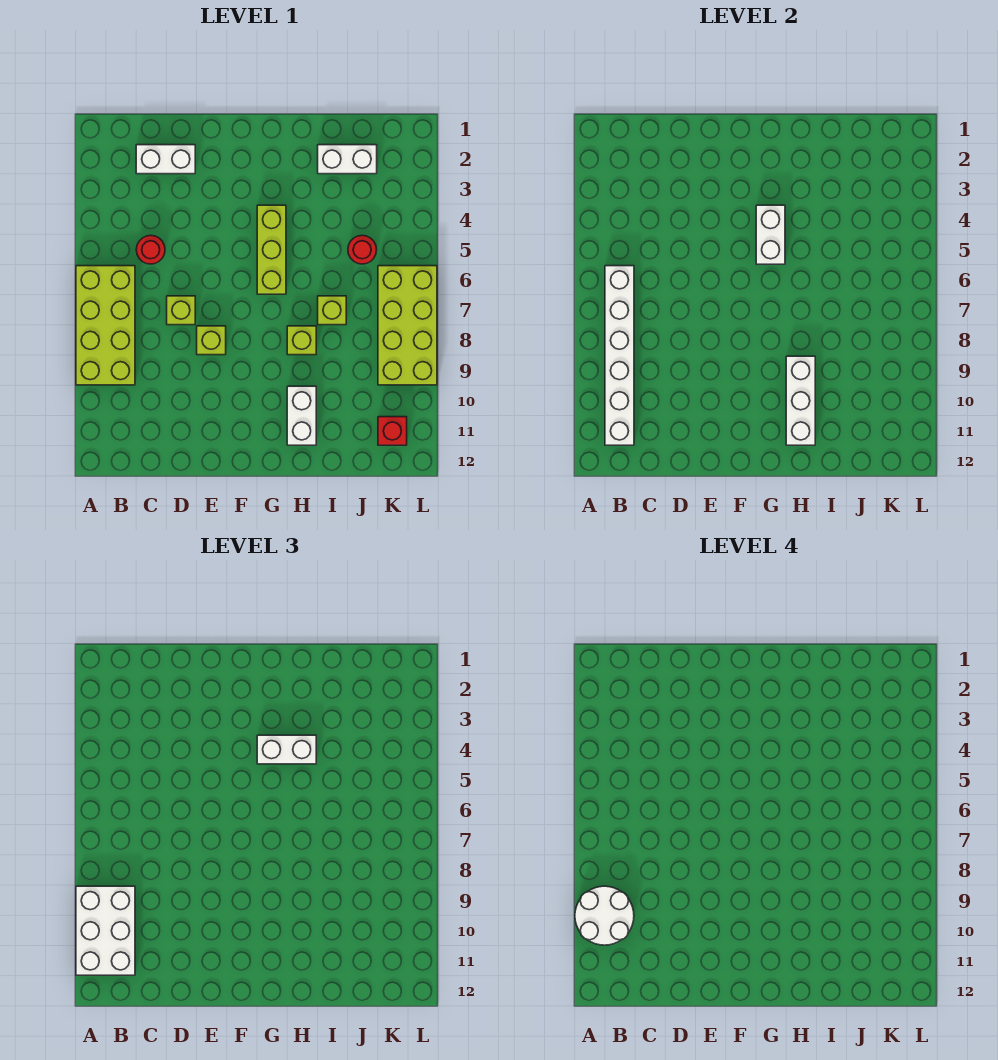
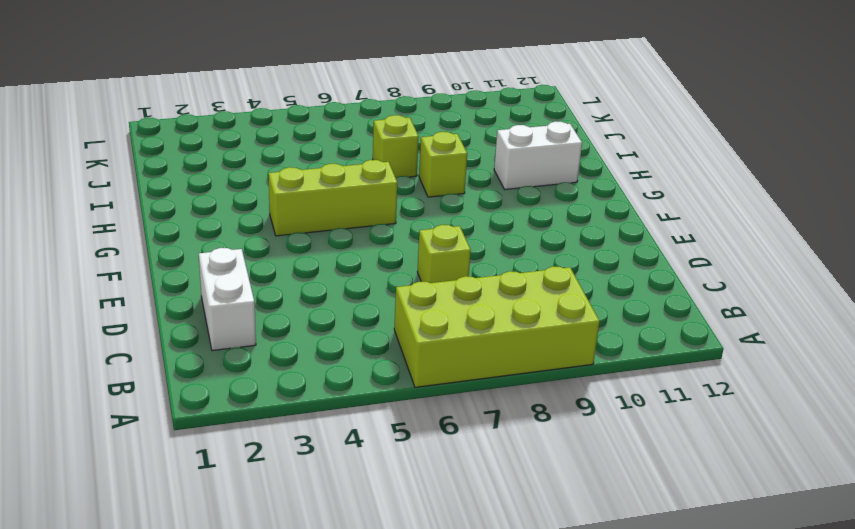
none -> red round brick C5 level 1
none -> lime brick E8 level 1
none -> white brick I2:J2 level 1

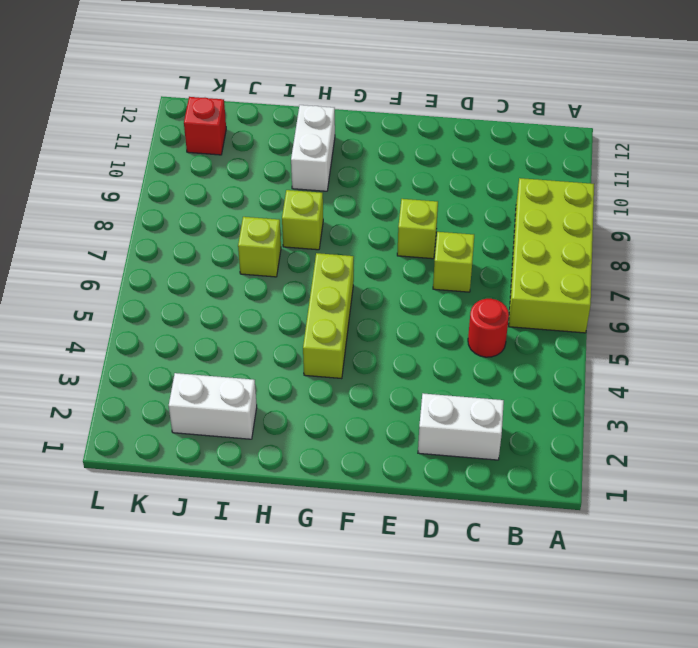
none -> red round brick J5 level 1
none -> lime brick K6:L9 level 1
none -> white brick B6:B11 level 2

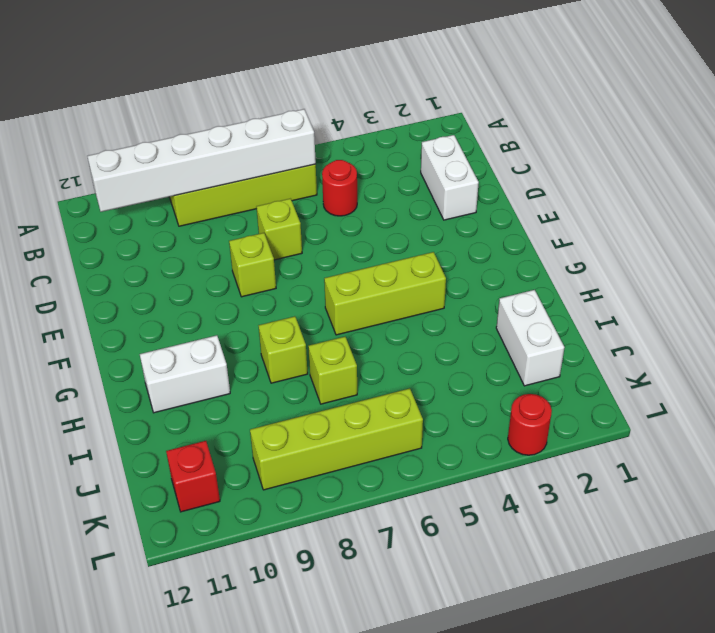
lime brick K6:K9 level 1 -> lime brick K6:L9 level 1
red round brick L3 level 1 -> red round brick J5 level 1
none -> white brick G4:G5 level 2
none -> white brick H9:H11 level 2
none -> white brick A9:B11 level 3

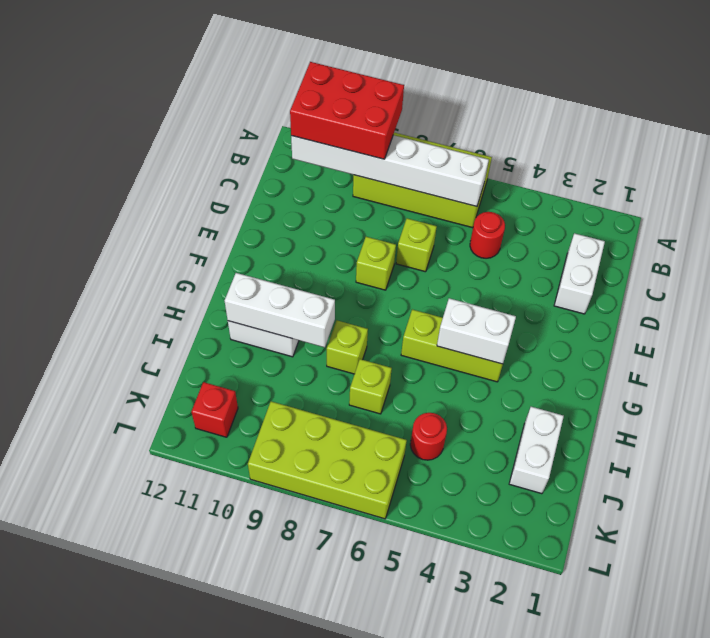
red brick A9:B11 level 3 -> white brick A9:B11 level 3
none -> white brick G4:H4 level 3
none -> white round brick A9:B10 level 4

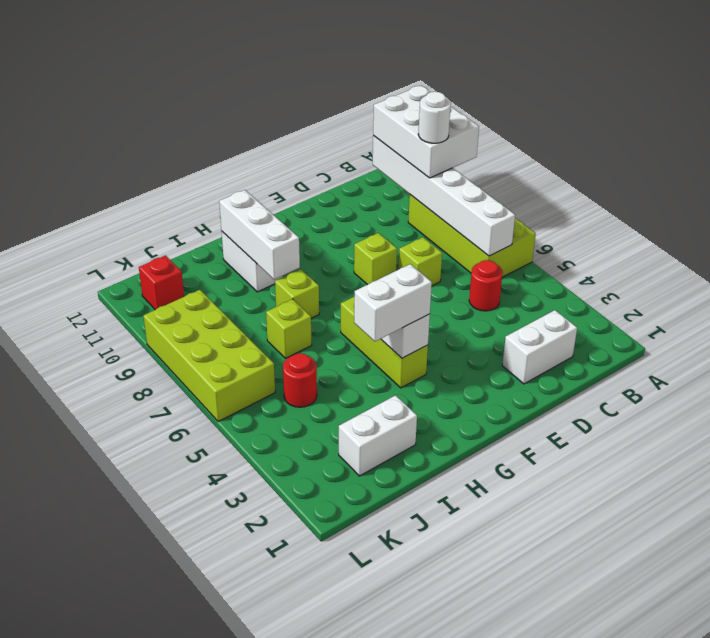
white round brick B9 level 4 -> white round brick A9:B10 level 4

